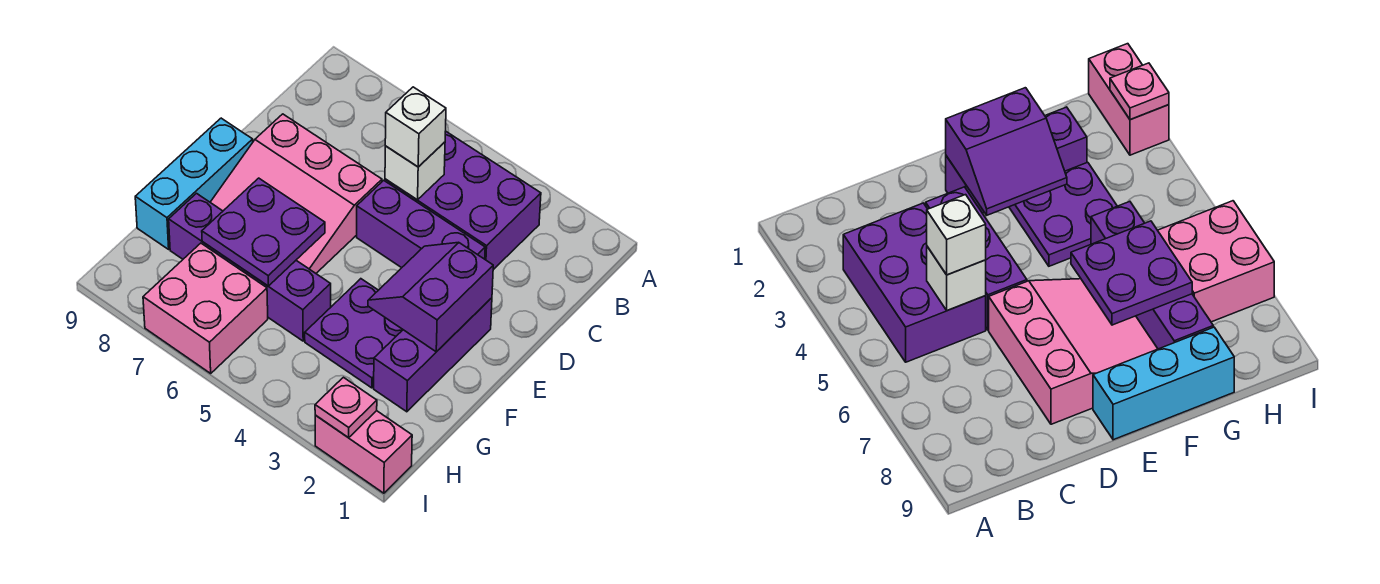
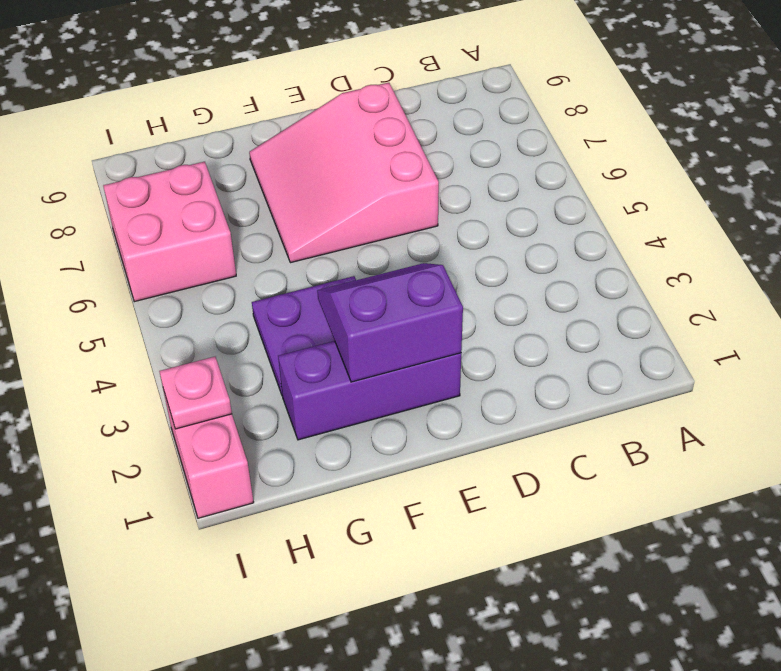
none -> purple brick B3:C5 level 1
none -> purple brick D3:D5 level 1
none -> cyan brick E9:G9 level 1

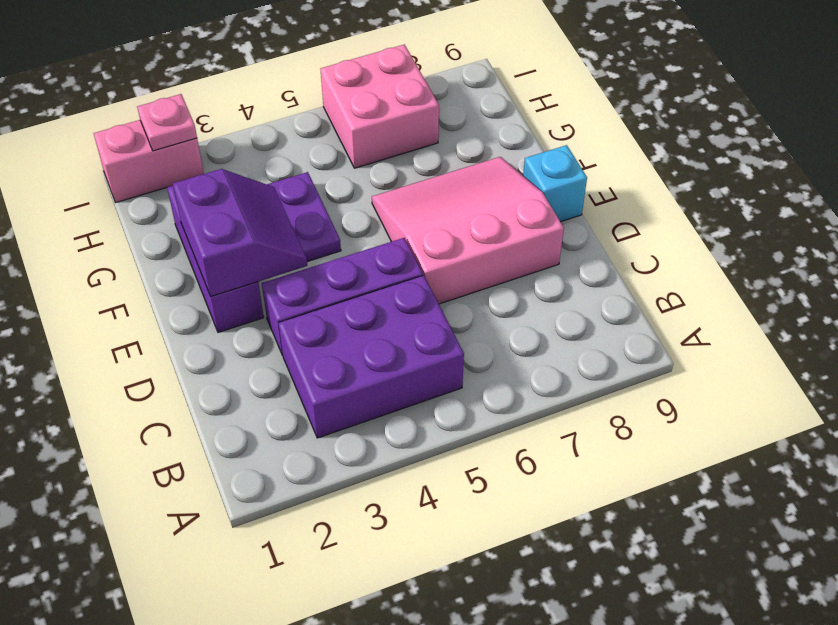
cyan brick E9 level 1 -> cyan brick E9:G9 level 1
none -> purple brick G5:G8 level 1
none -> white brick C5 level 2
none -> purple plate F6:G7 level 2

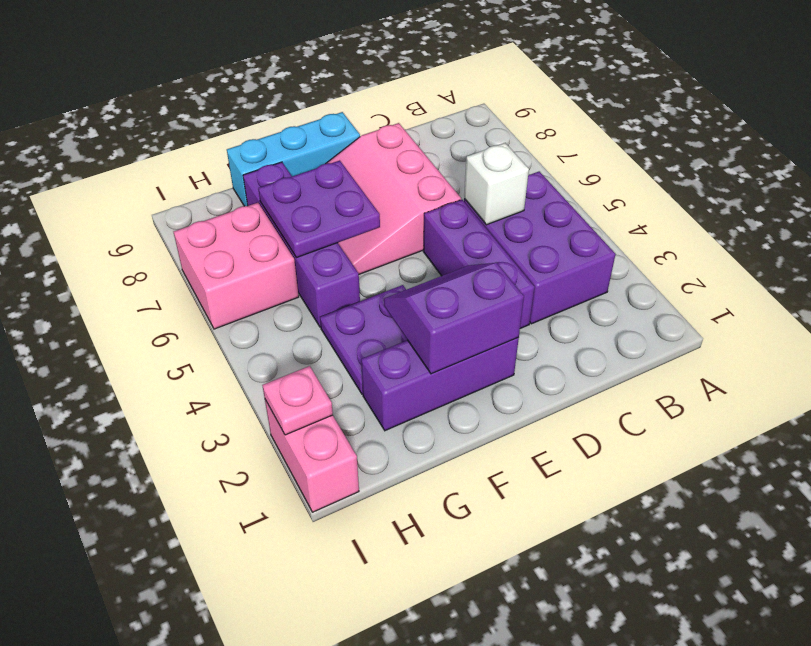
none -> white brick C5 level 3

